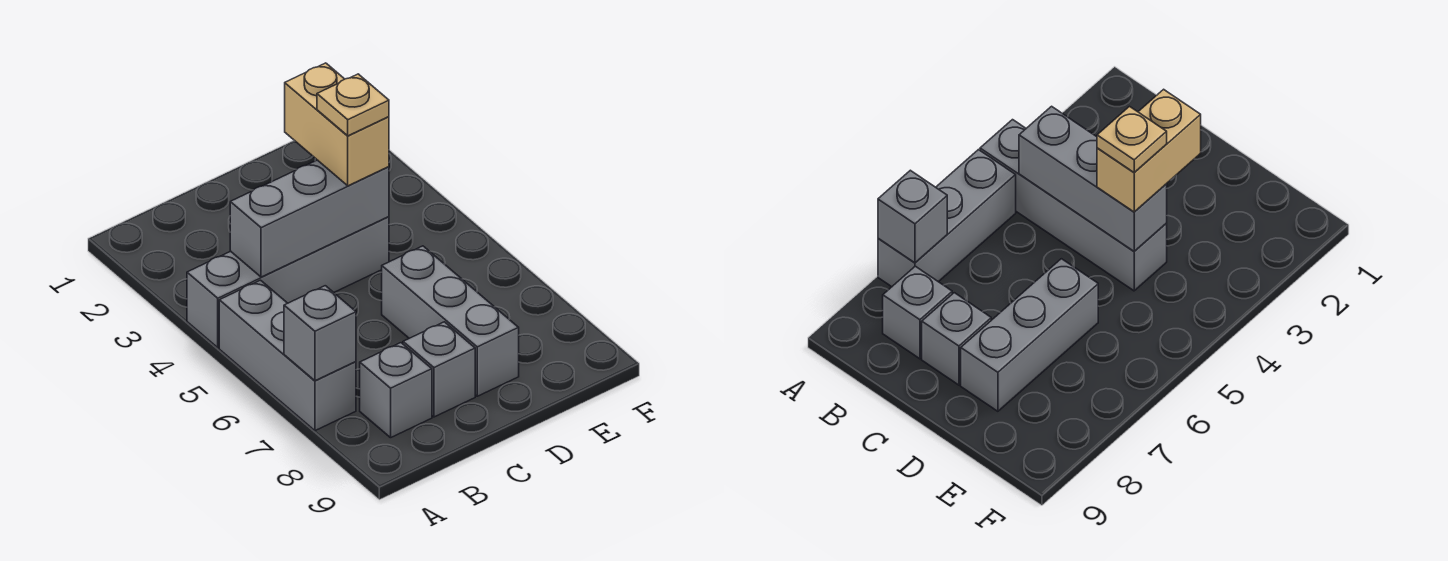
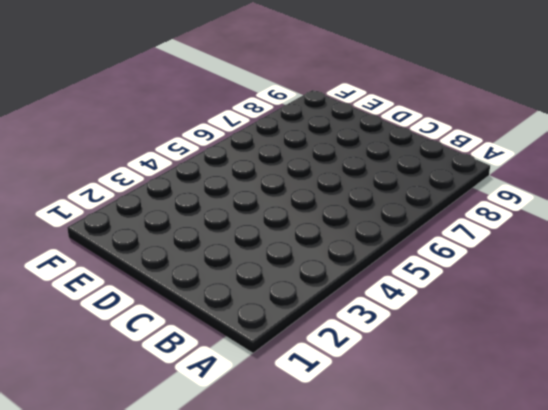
none -> grey brick A4:D4 level 1
none -> grey brick A5:A7 level 1

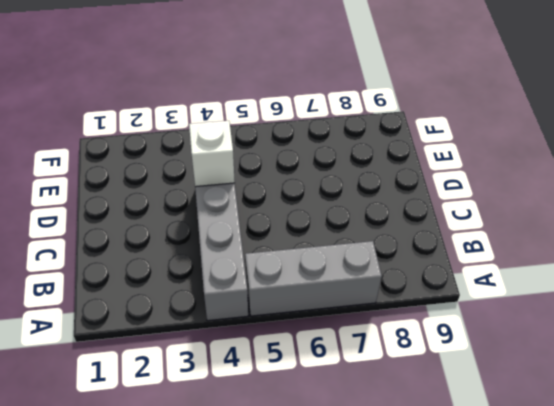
white brick D4 level 2 -> grey brick B4:D4 level 2
none -> grey brick B8 level 1
none -> grey brick C8 level 1

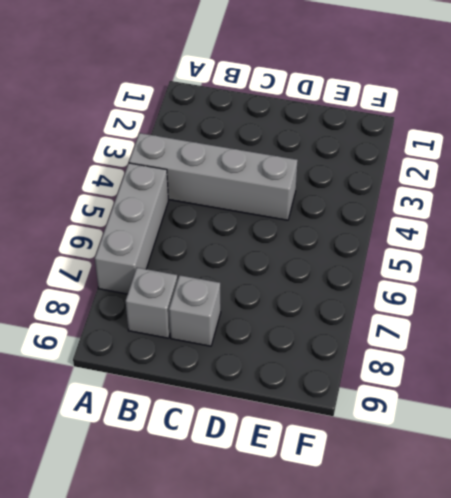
none -> grey brick D6:D8 level 1
none -> grey brick A7 level 2

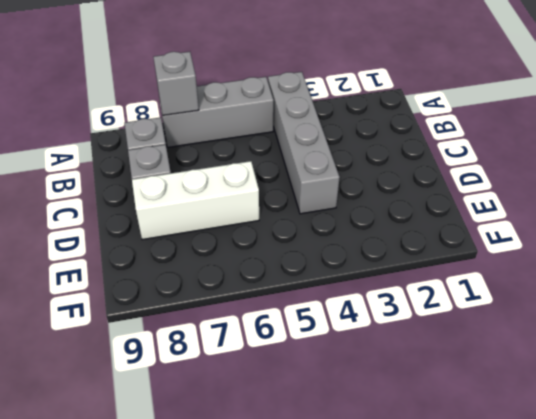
white brick D6:D8 level 1 -> grey brick D6:D8 level 1
none -> grey brick B4:D4 level 2
none -> tan brick D3:D4 level 3

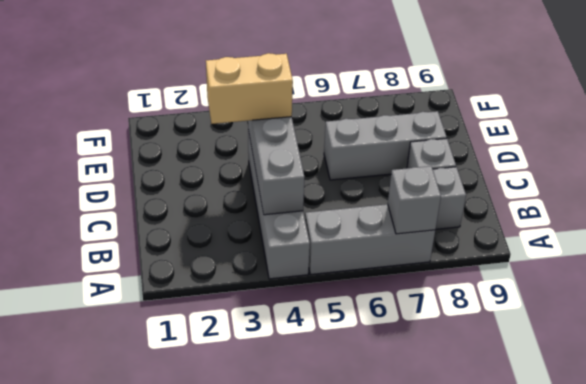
none -> tan plate D4 level 4

